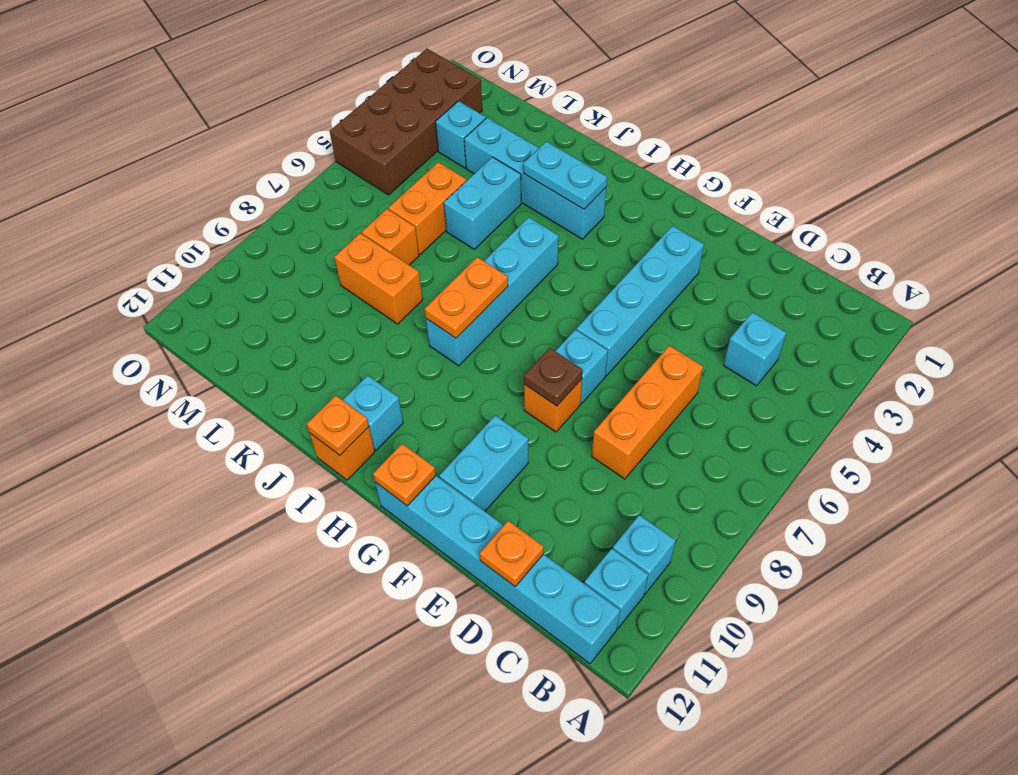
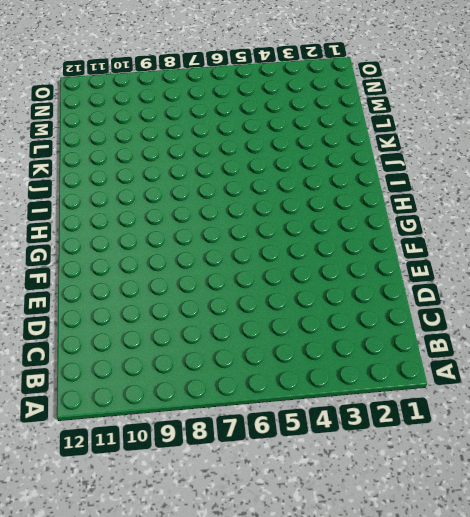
none -> cyan brick B10 level 1
none -> cyan brick B11 level 1
none -> cyan brick B12:G12 level 1

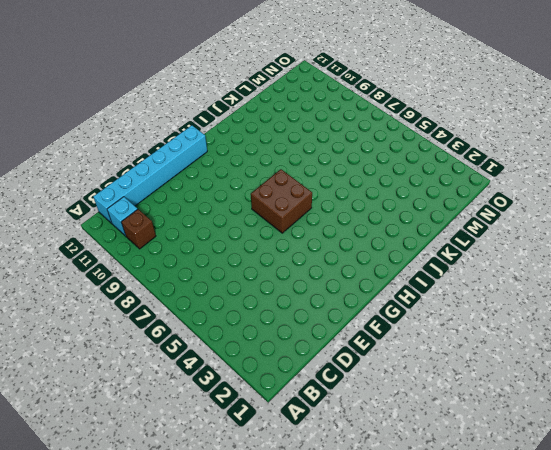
brown brick B10 level 1 -> cyan brick B10 level 1
brown brick G6:H7 level 1 -> none
none -> cyan brick C4 level 1
none -> orange brick D6:D8 level 1
none -> cyan brick F3:F6 level 1

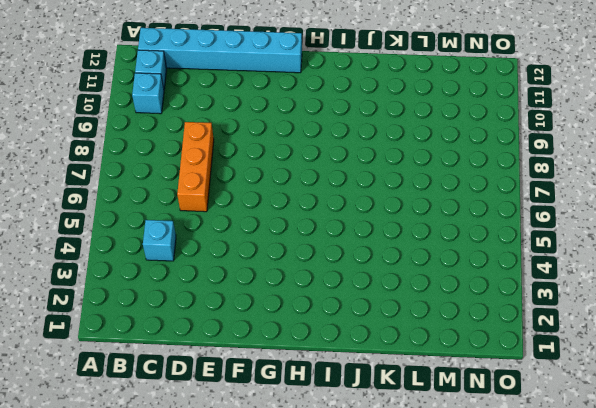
none -> cyan brick F3:F6 level 1
none -> cyan brick F7 level 1
none -> orange brick F8 level 1

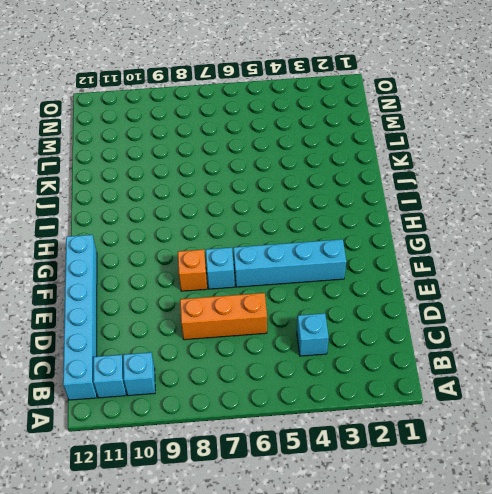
none -> cyan brick F10:F11 level 1
none -> cyan brick I3:L3 level 1
none -> cyan brick I5:I8 level 1

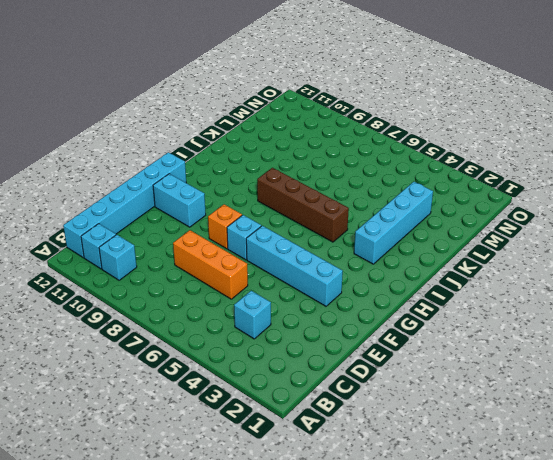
brown brick I5:I8 level 1 -> cyan brick I5:I8 level 1
none -> cyan brick I11 level 1
none -> orange brick I12 level 1
none -> cyan brick K4:K5 level 1

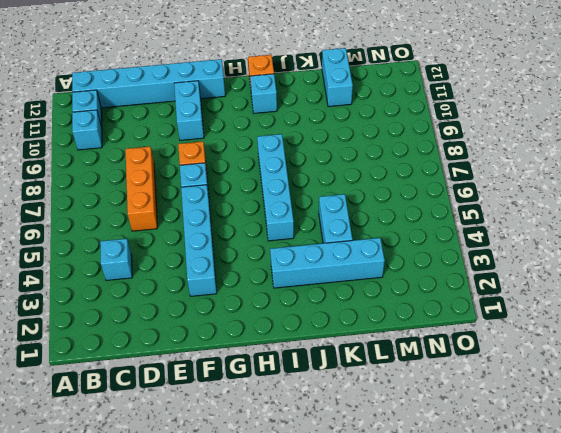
cyan brick L11:L12 level 1 -> none
none -> orange brick K8:L8 level 1
none -> orange brick L5:L6 level 1
none -> orange brick L7 level 1

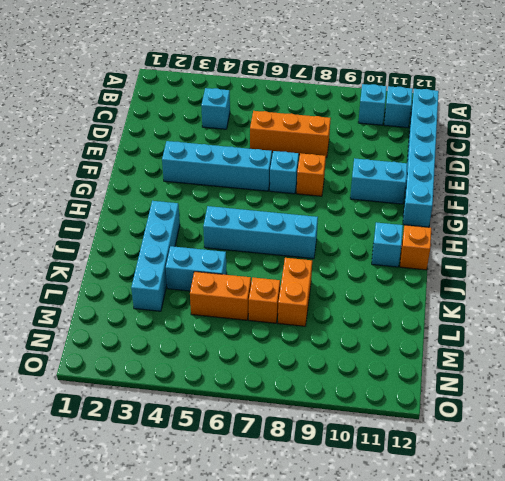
none -> cyan brick M3 level 1
none -> brown brick N2:O5 level 1
none -> orange plate D12 level 2

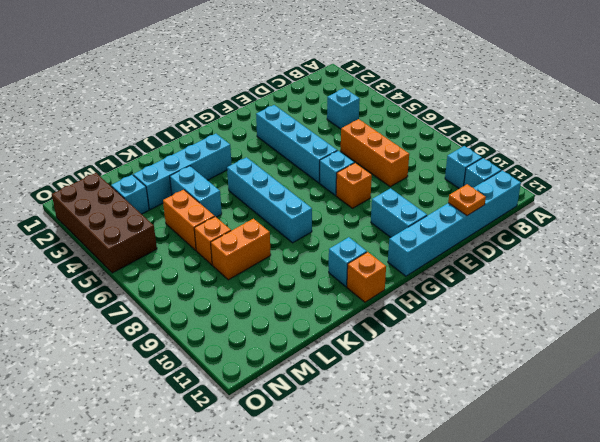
none -> brown plate F8 level 2
none -> orange plate G12 level 2
none -> cyan plate I3:J3 level 2

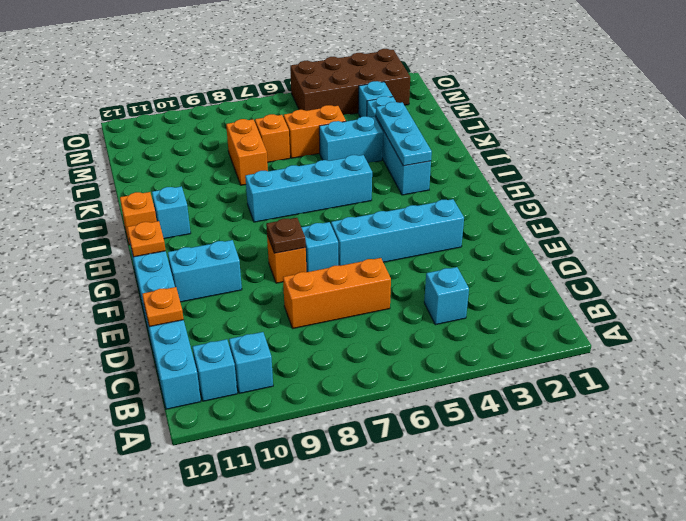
cyan plate I3:K3 level 2 -> cyan plate I3:J3 level 2
none -> orange plate I7:I8 level 2
none -> orange plate I12 level 2

